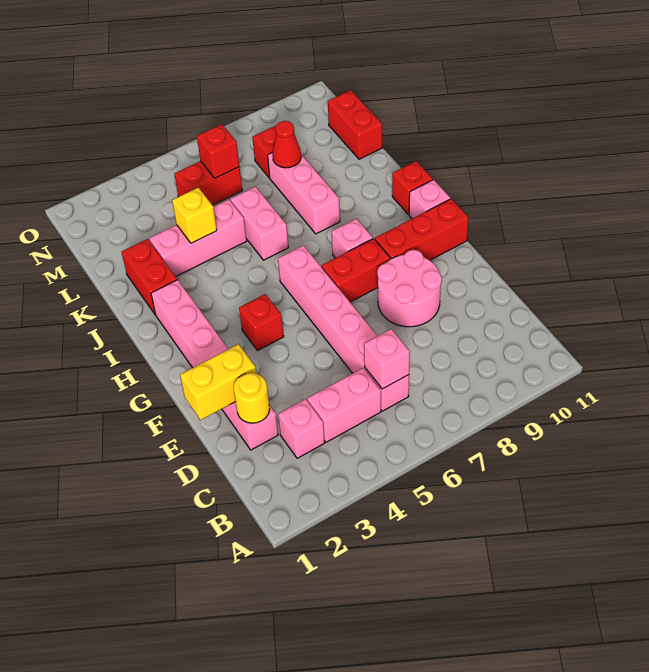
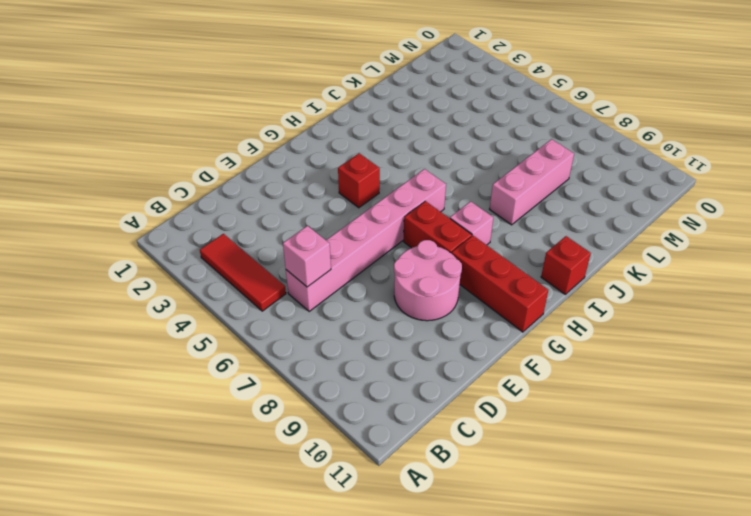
red tile B3:B5 level 1 -> none
none -> pink brick C3 level 1
none -> pink brick C4:C5 level 1
none -> pink brick D2:I2 level 1

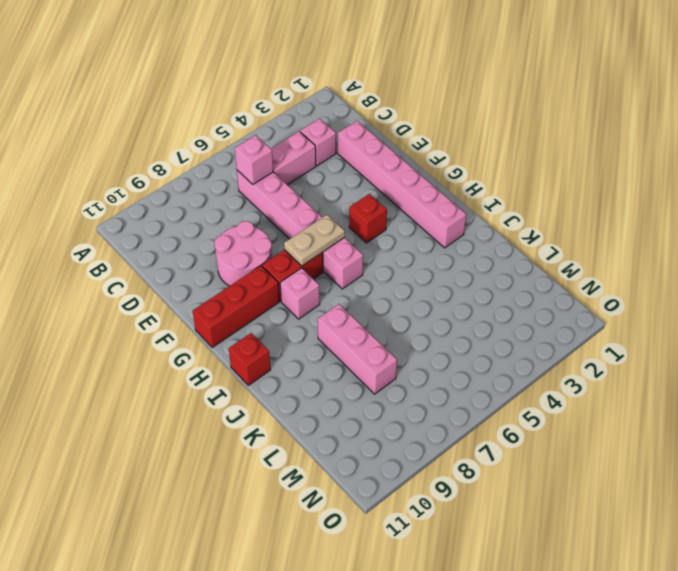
tan plate G6:G7 level 2 -> none
none -> pink brick H11 level 1
none -> red brick J2:K2 level 1
none -> pink brick J6:K6 level 1

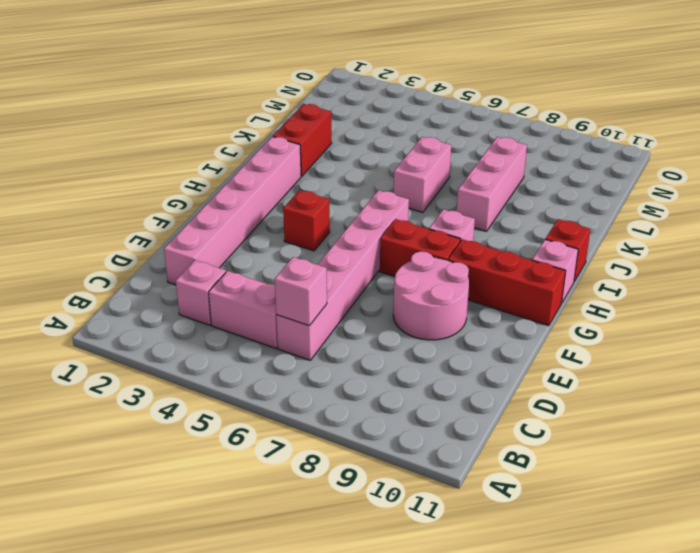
none -> pink brick K3:K5 level 1
none -> red brick L11:M11 level 1
none -> red brick M5:M6 level 1

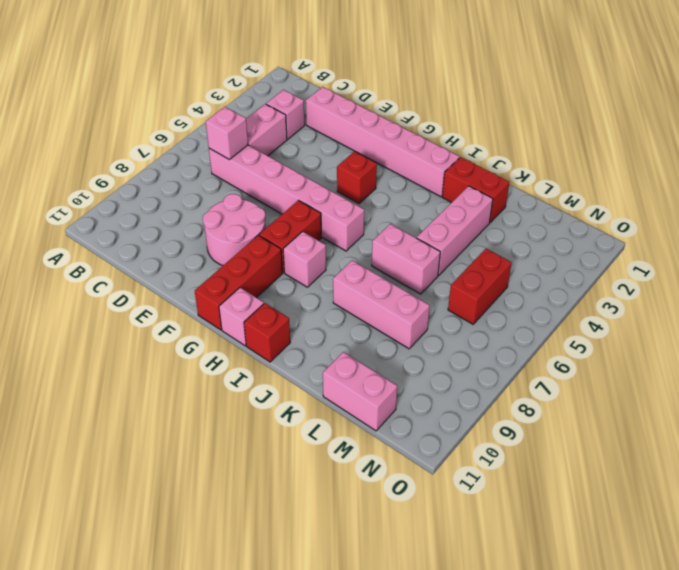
pink brick L11:M11 level 1 -> red brick L11:M11 level 1
none -> red brick M8 level 1
none -> yellow round brick D2 level 2
none -> yellow brick E1:E2 level 2

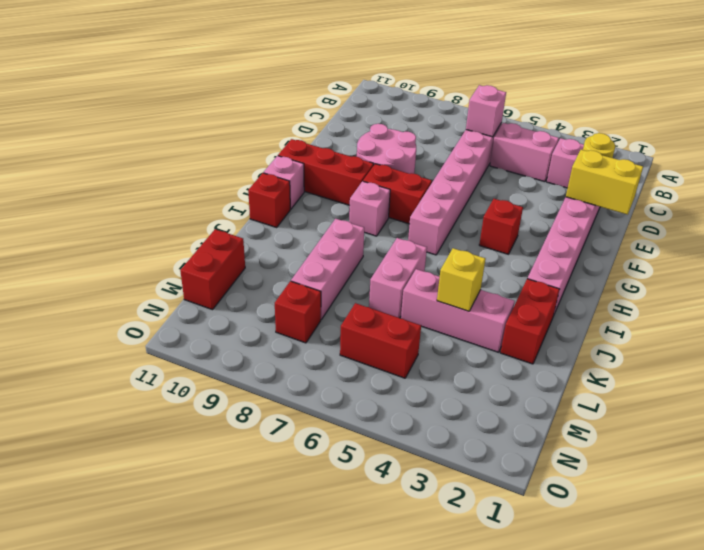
none -> red cone L8 level 2
none -> red brick M6 level 2

